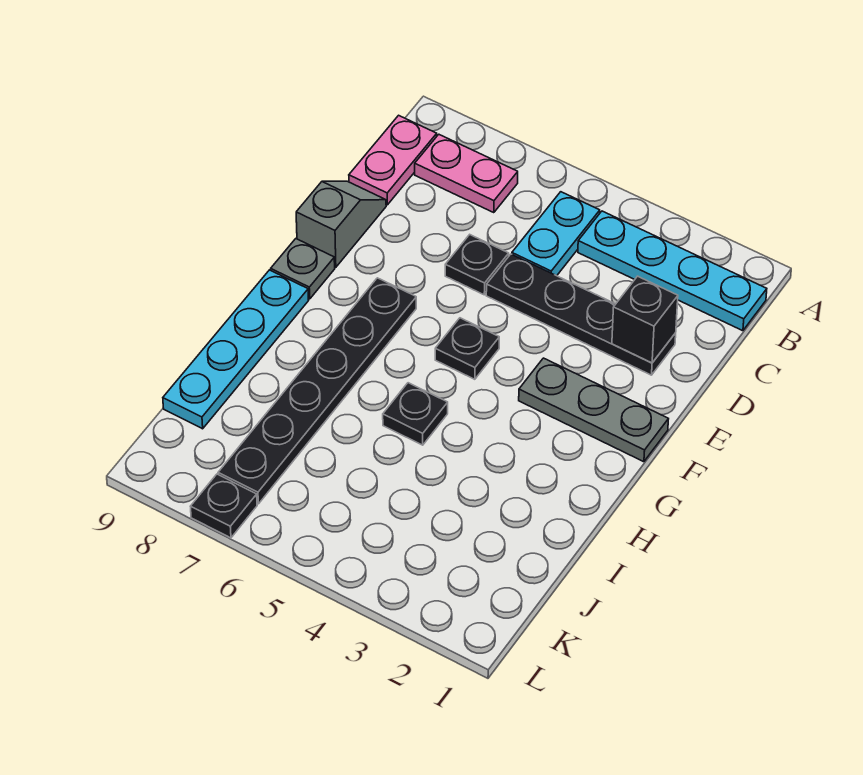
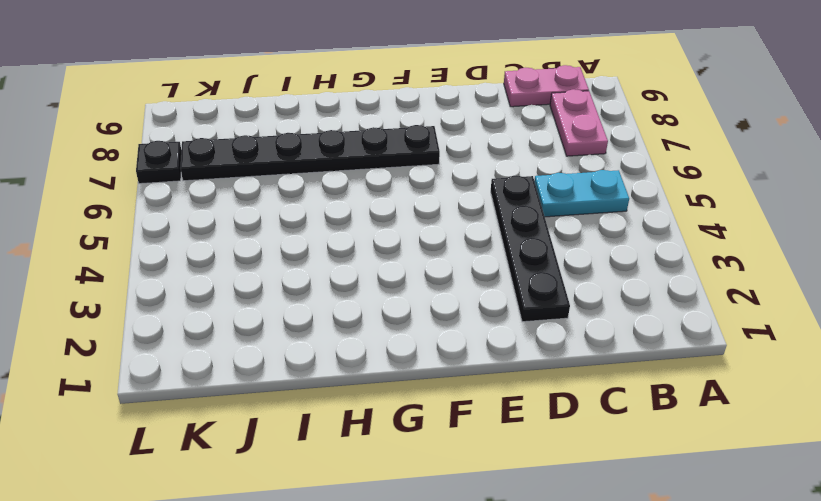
none -> cyan plate B1:B4 level 1
none -> black plate D6 level 1
none -> grey slope D9:E9 level 1 top E

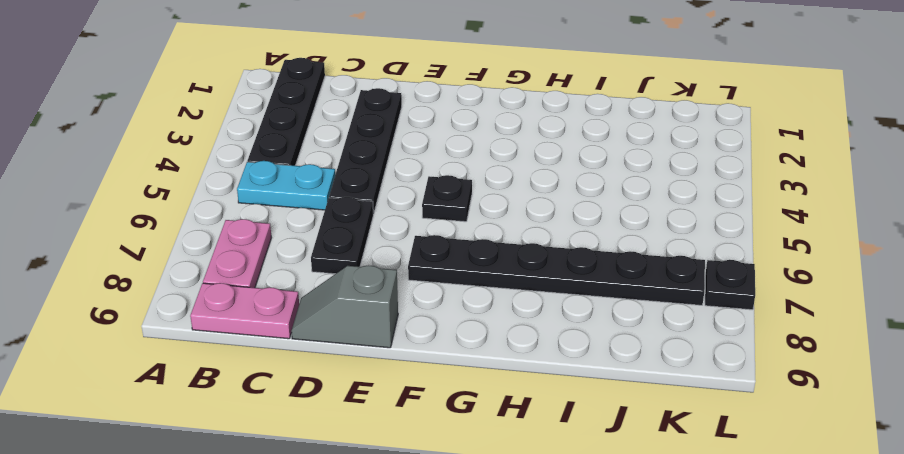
black plate B1:B4 level 1 -> cyan plate B1:B4 level 1
black plate D6:D7 level 1 -> black plate D6 level 1
none -> grey plate F1:F3 level 1
none -> grey plate F9 level 1
none -> cyan plate G9:J9 level 1

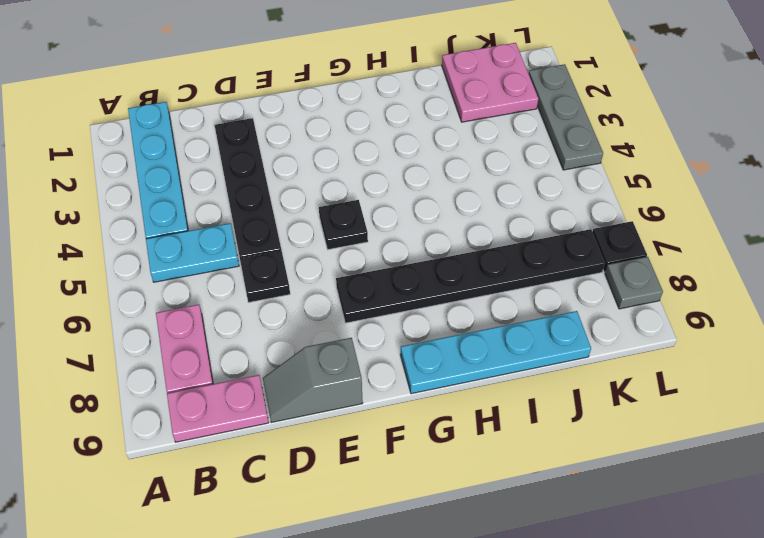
pink plate J1:K2 level 1 -> none
grey plate L2:L4 level 1 -> grey plate F1:F3 level 1
grey plate L8 level 1 -> grey plate F9 level 1
none -> black plate H5 level 1
none -> black brick D2 level 2

